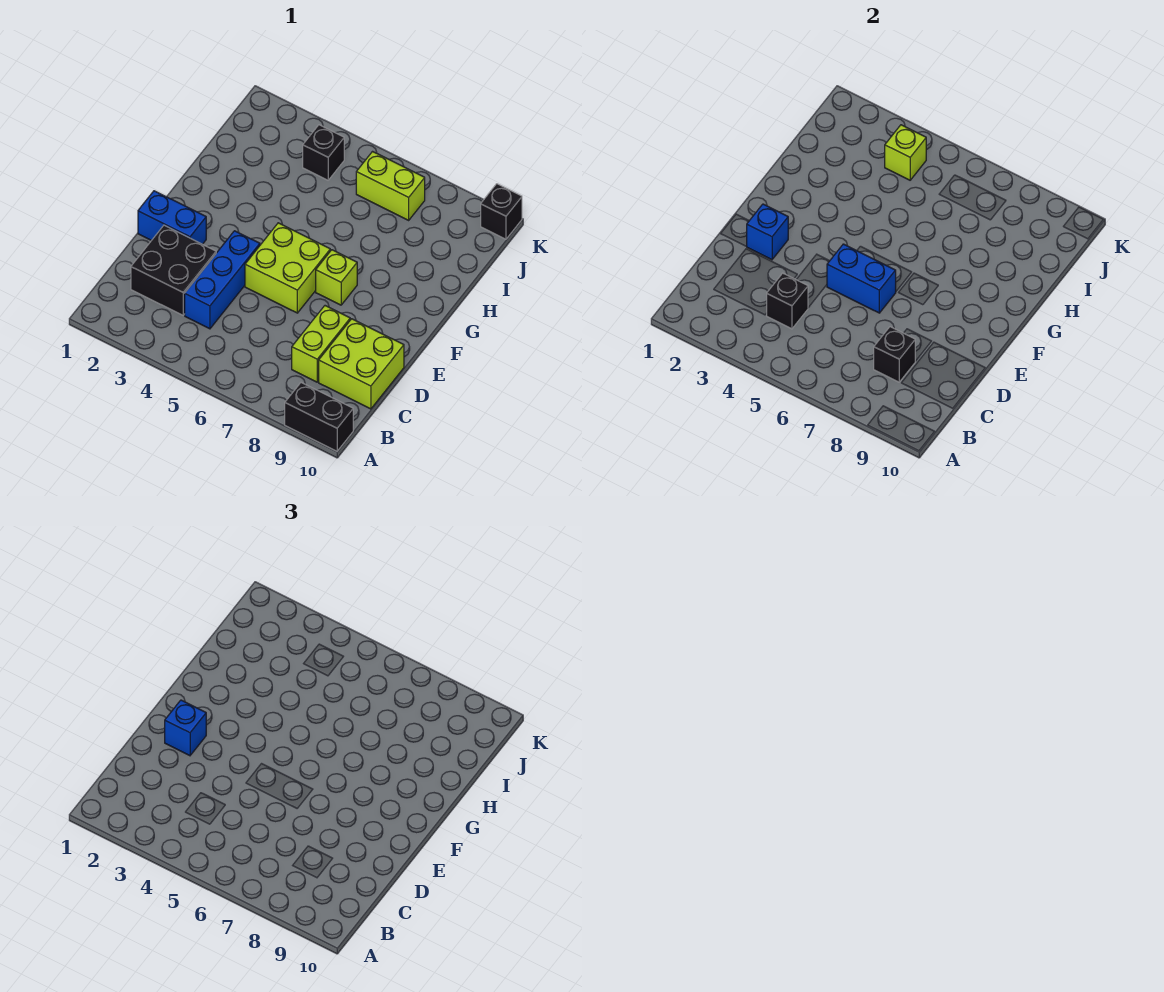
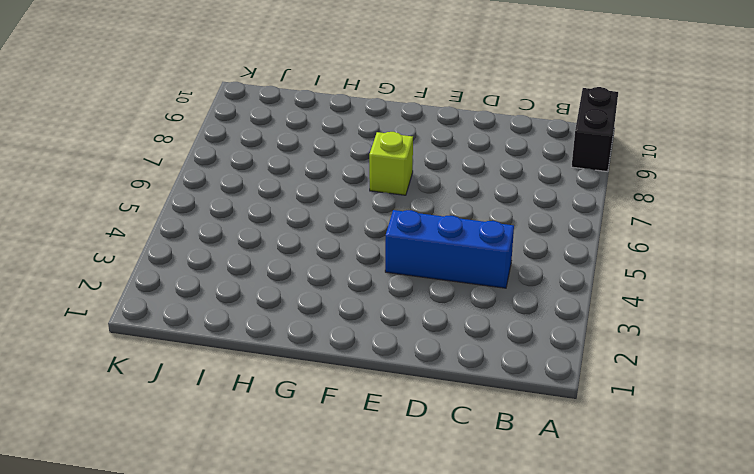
none -> black brick C2:D3 level 1
none -> lime brick C8:D8 level 1
none -> lime brick C9:D10 level 1

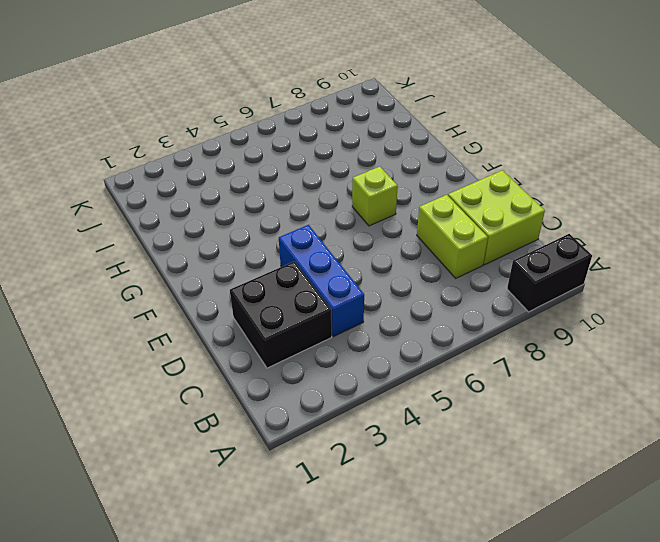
none -> blue brick E1:E2 level 1
none -> lime brick E5:F6 level 1
none -> black brick J4 level 1

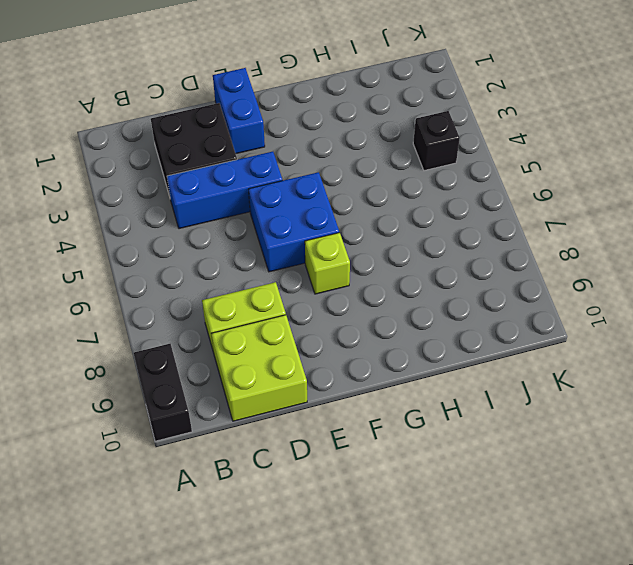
blue brick E5:F6 level 1 -> lime brick E5:F6 level 1
none -> lime brick J6:J7 level 1
none -> black brick K10 level 1
none -> black brick C4 level 2

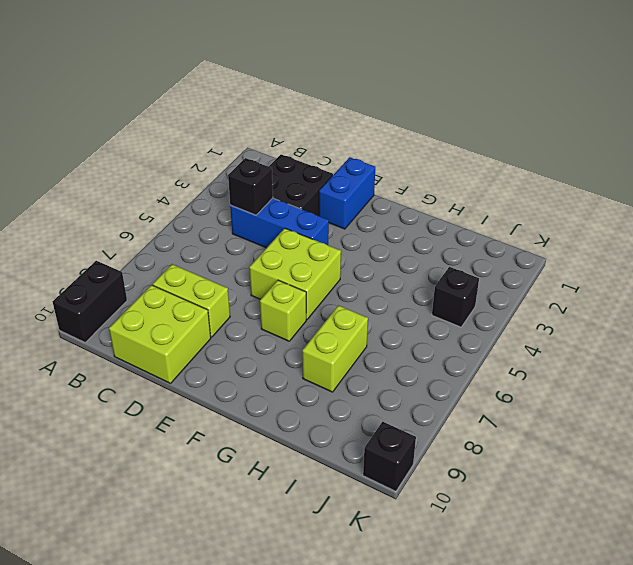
lime brick H7:H8 level 1 -> lime brick J6:J7 level 1
none -> black brick C8 level 2
none -> blue brick E2 level 2
none -> blue brick E5:E6 level 2

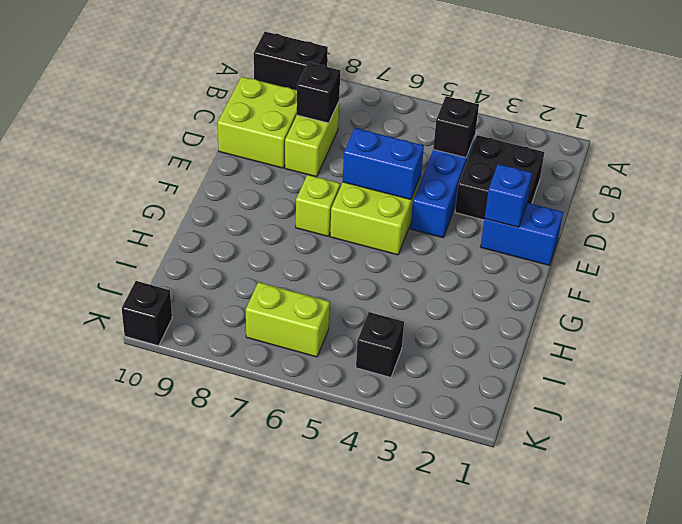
none -> lime brick J4 level 2
none -> blue brick E2 level 3

